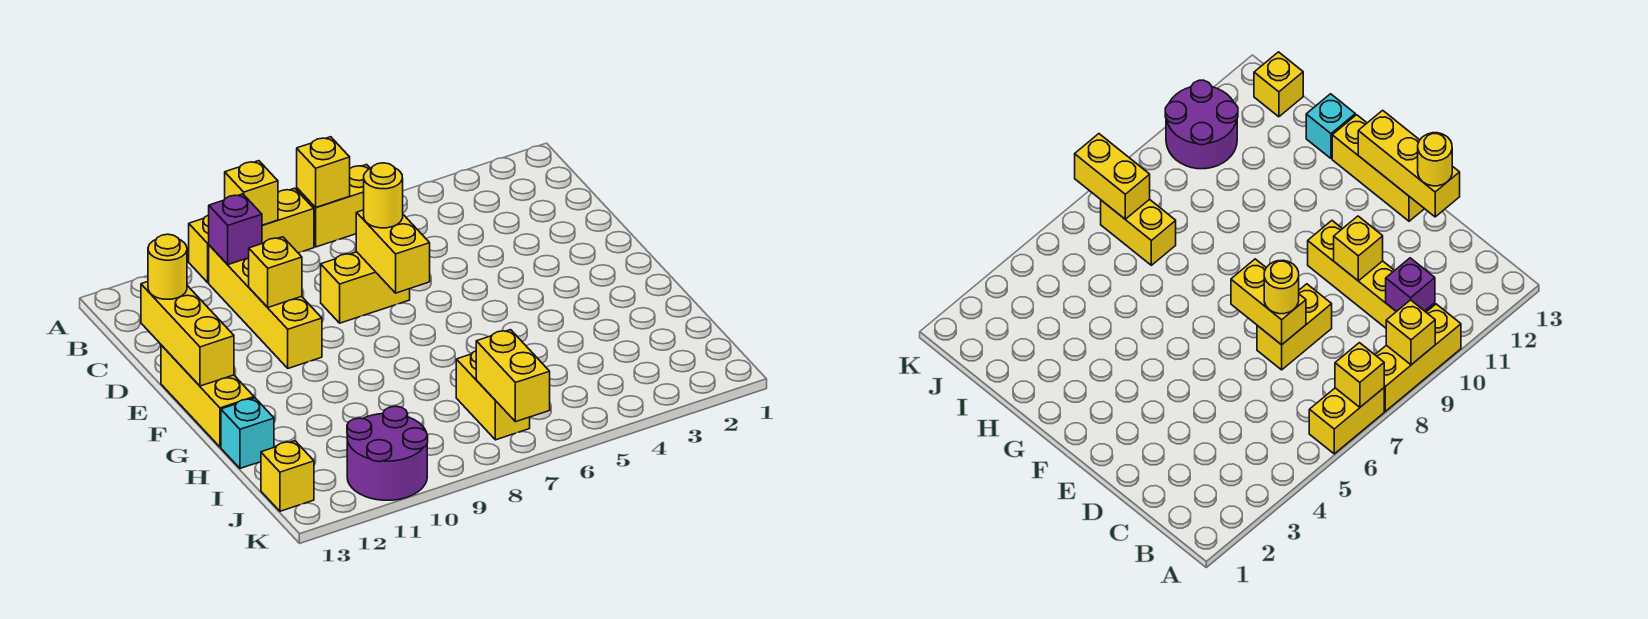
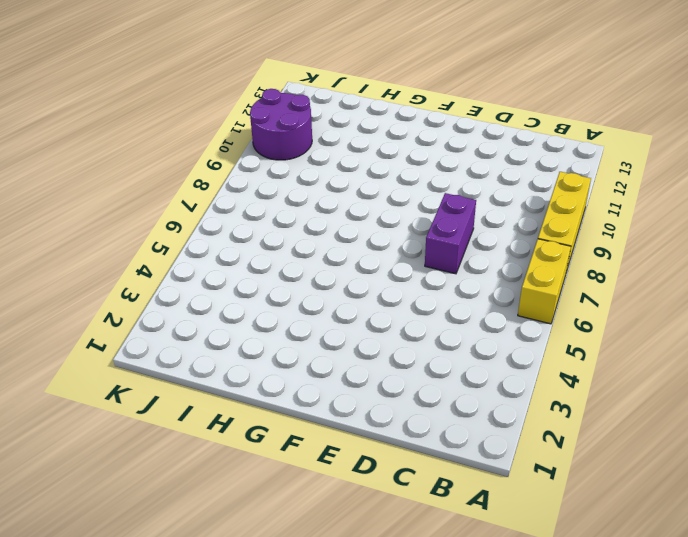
purple brick D7:D8 level 1 -> yellow brick D7:D8 level 1
none -> yellow brick B10:E10 level 1
none -> yellow brick E13:G13 level 1
none -> cyan brick H13 level 1

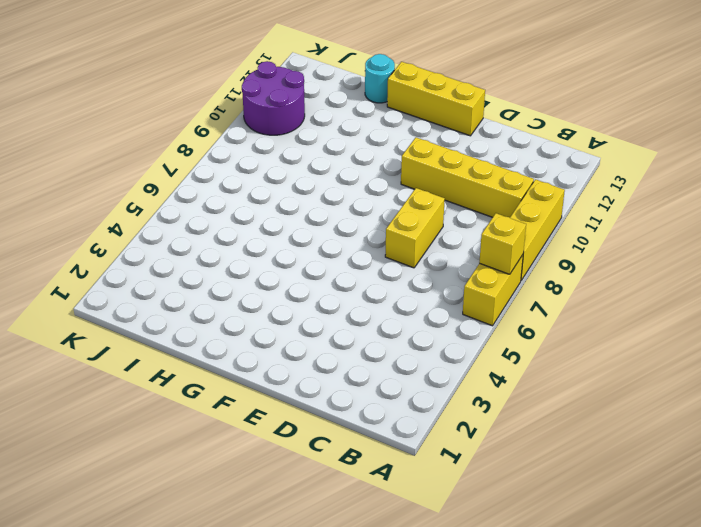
cyan round brick H13 level 1 -> cyan brick H13 level 1
none -> yellow brick I7:J7 level 1
none -> yellow brick J13 level 1
none -> yellow brick A9 level 2

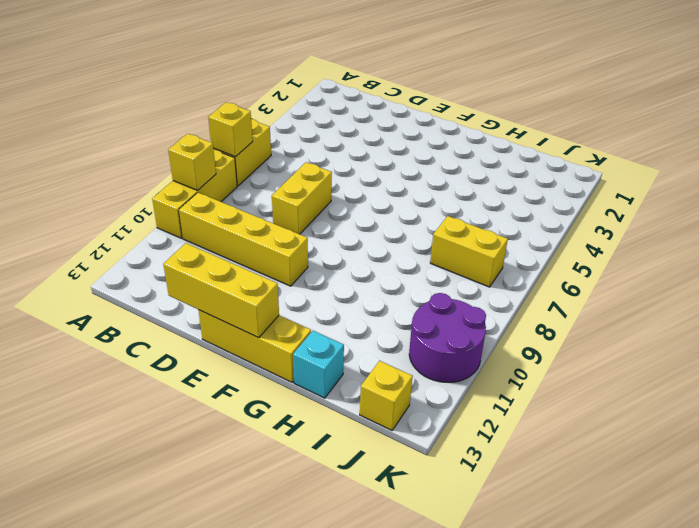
none -> purple brick B10 level 2
none -> yellow brick D7:E7 level 2
none -> yellow brick D10 level 2

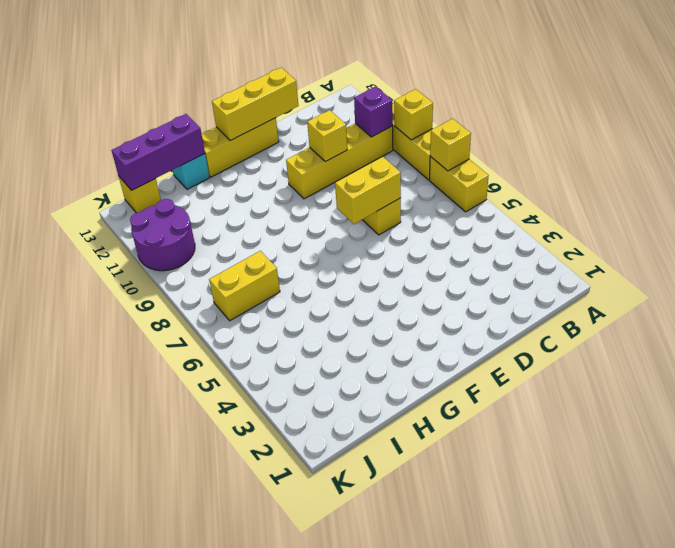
purple brick H13:J13 level 2 -> none
none -> yellow brick J7:K7 level 2
none -> yellow round brick D7 level 3
none -> yellow round brick D13 level 3

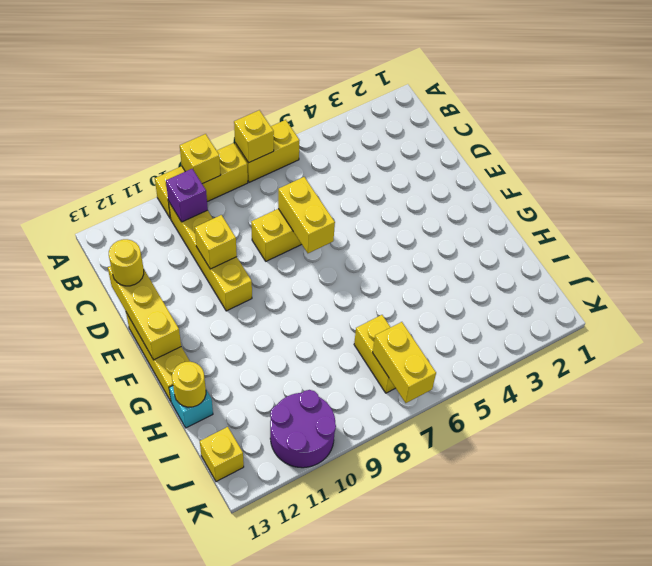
yellow round brick H13 level 2 -> yellow round brick D7 level 3

